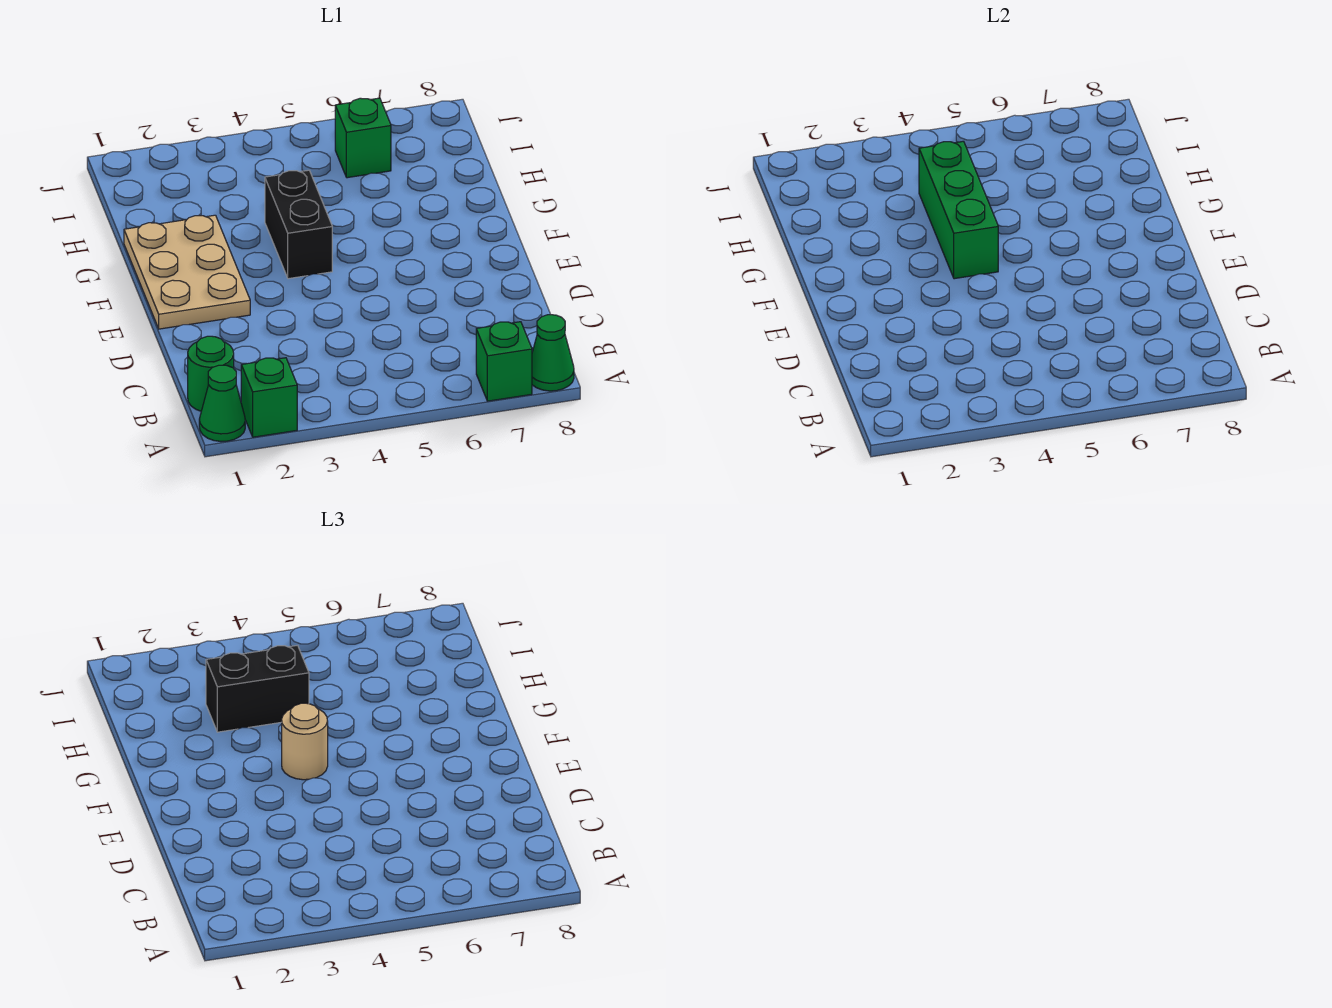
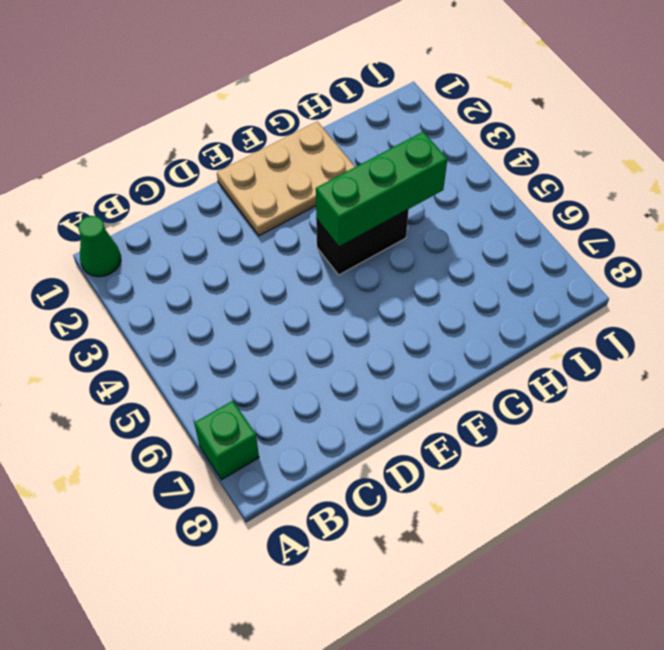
none -> green brick A2 level 1
none -> green cone A8 level 1

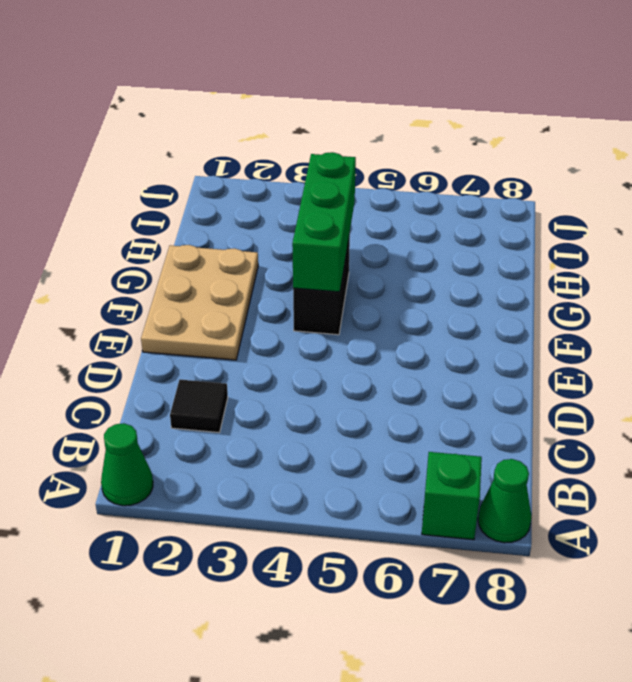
black tile C2 level 1 -> none
none -> green brick A2 level 1
none -> green round brick B1 level 1

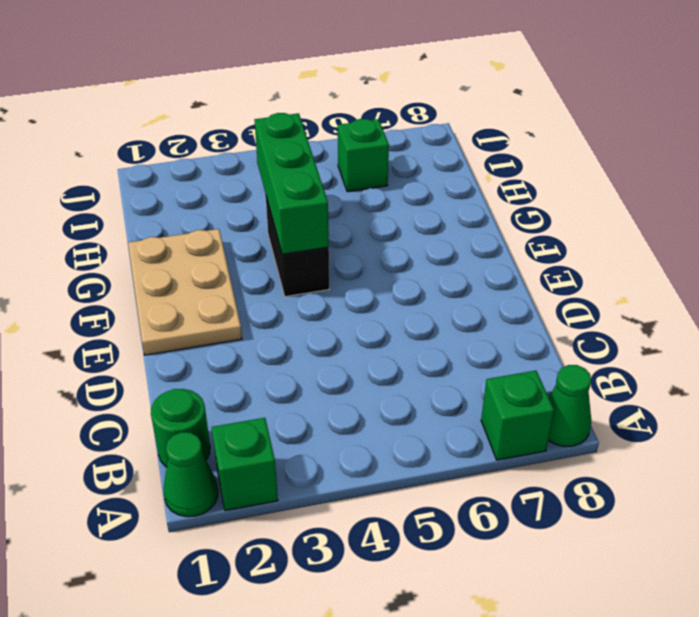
none -> tan round brick F4 level 3
none -> black brick H3:H4 level 3

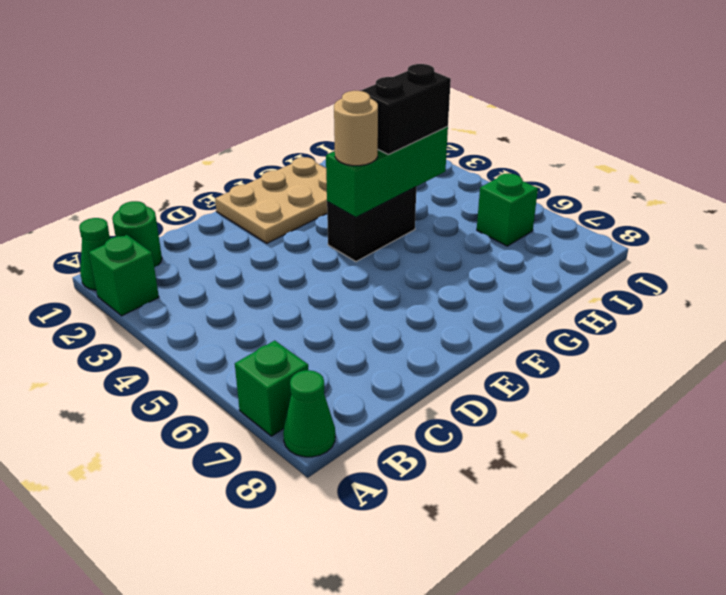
black brick G4:H4 level 3 -> black brick H3:H4 level 3

